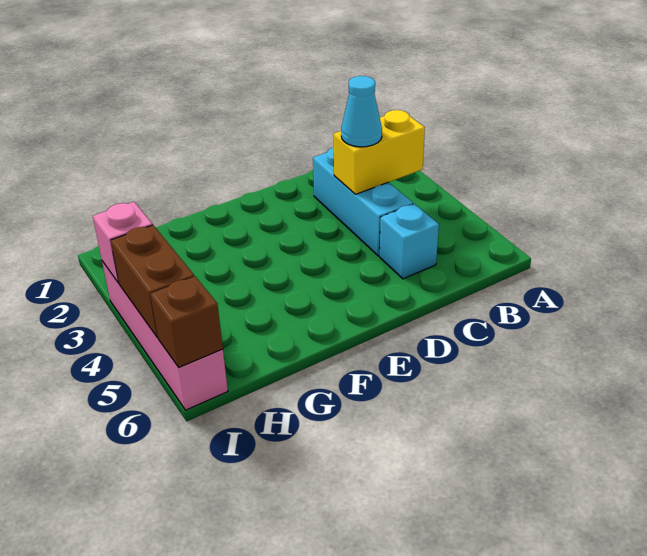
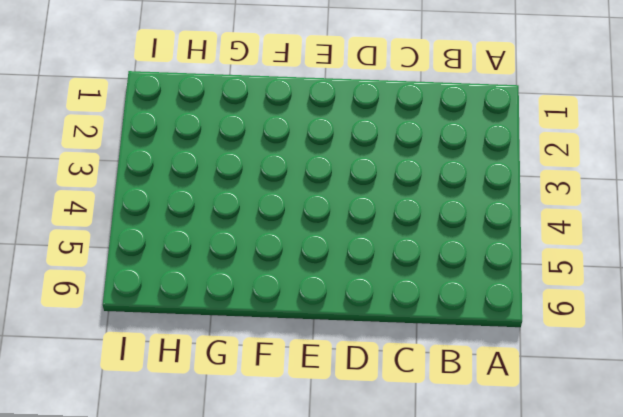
none -> cyan brick C2:C4 level 1
none -> cyan brick C5 level 1

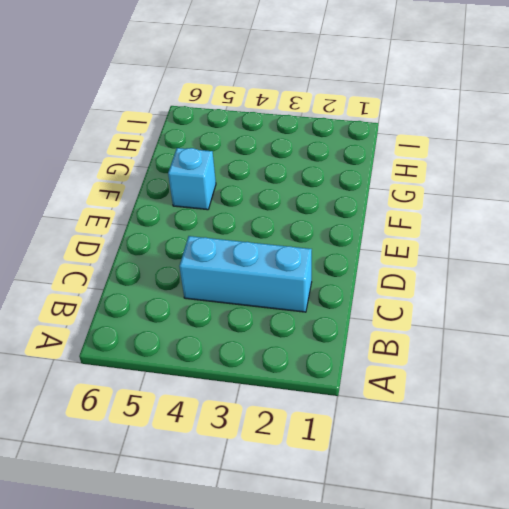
cyan brick F5 level 1 -> cyan brick C5 level 1
none -> pink brick I3:I6 level 1
none -> yellow brick B3:C3 level 2

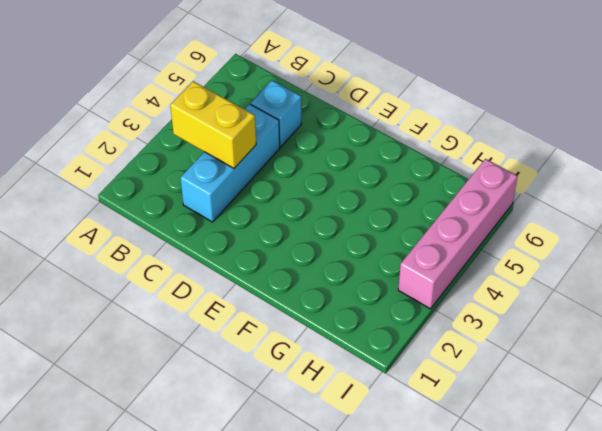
none -> pink brick I3 level 2
none -> brown brick I4:I5 level 2

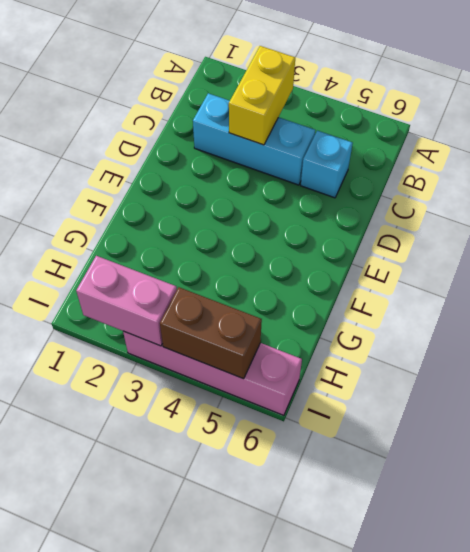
pink brick I2:I3 level 2 -> pink brick I3 level 2
none -> brown brick I6 level 2
none -> cyan cone C3 level 3

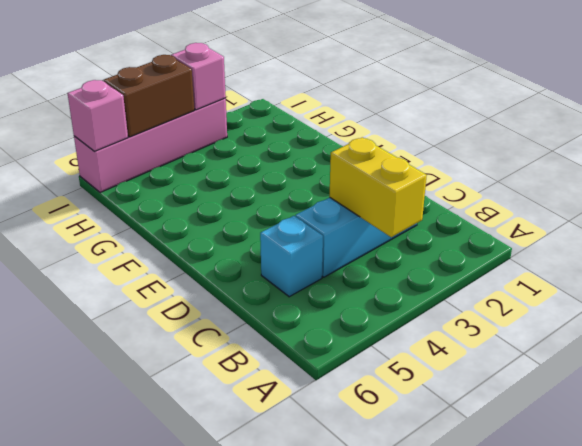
pink brick I6 level 2 -> brown brick I6 level 2
none -> cyan cone C3 level 3

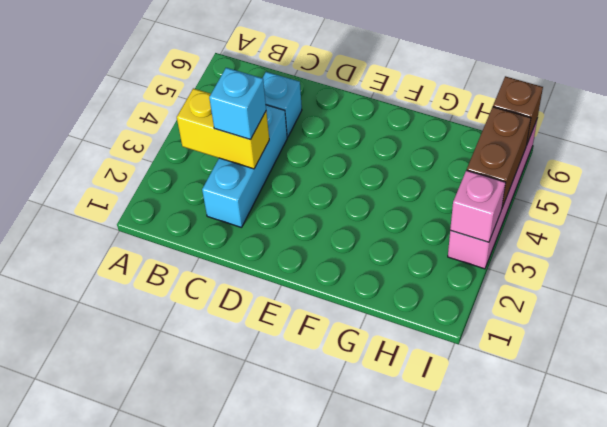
cyan brick C3 level 3 -> cyan cone C3 level 3

